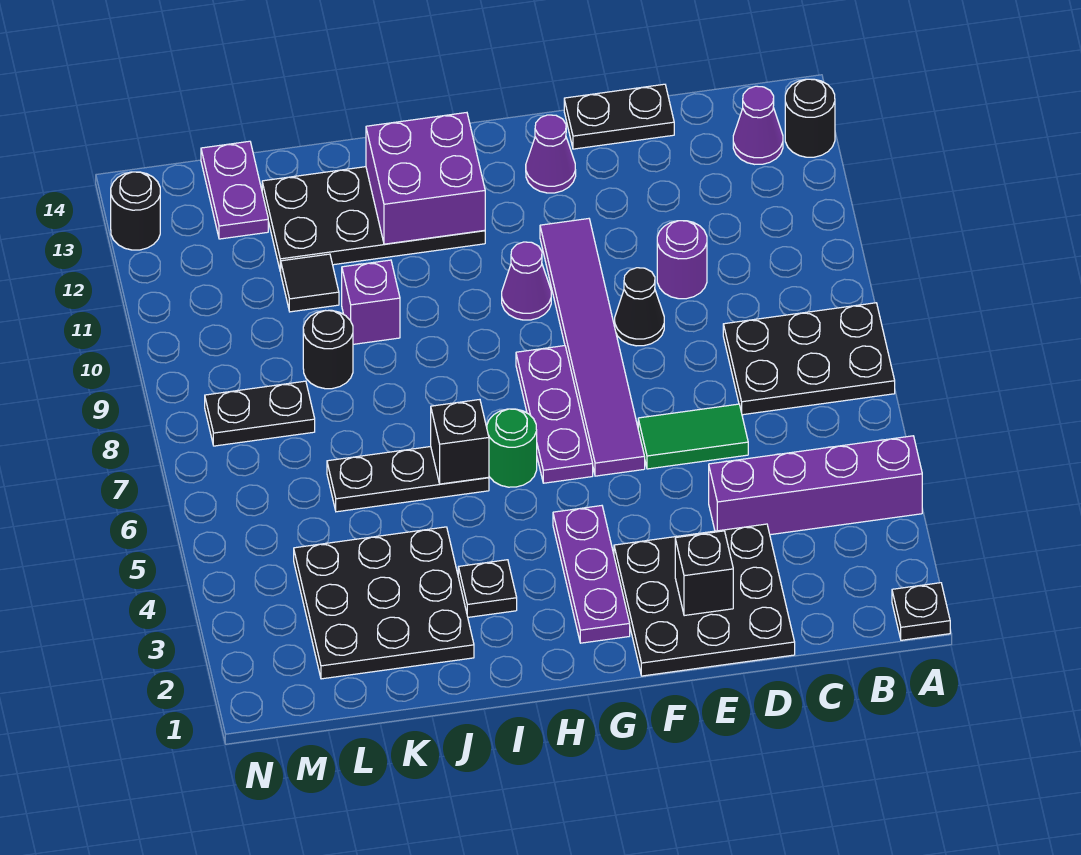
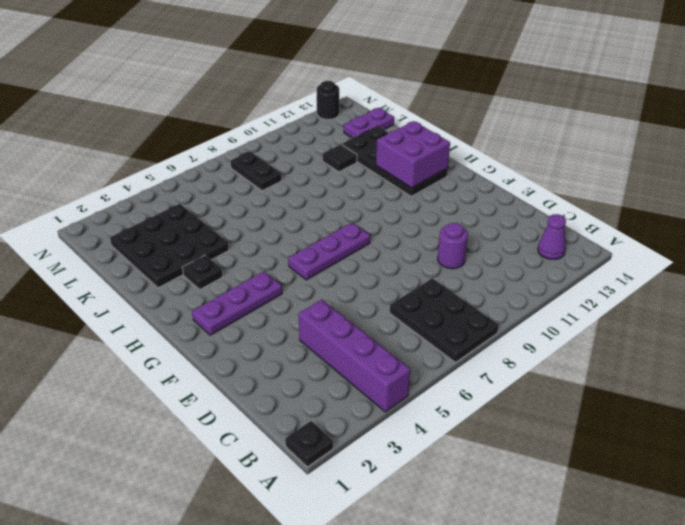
none -> black round brick A13 level 1
none -> black plate D1:F3 level 1
none -> green tile D6:E6 level 1

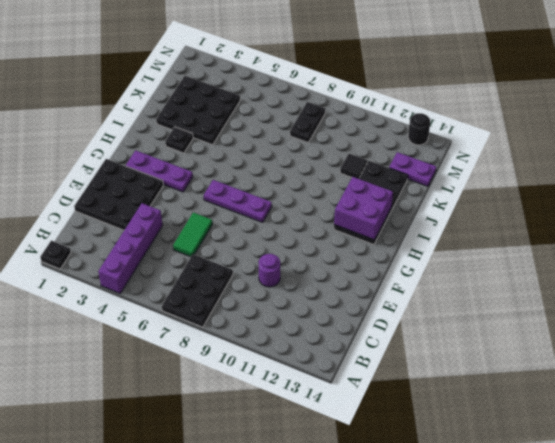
none -> black round brick A13 level 1
none -> purple cone B13 level 1
none -> black plate D14:E14 level 1

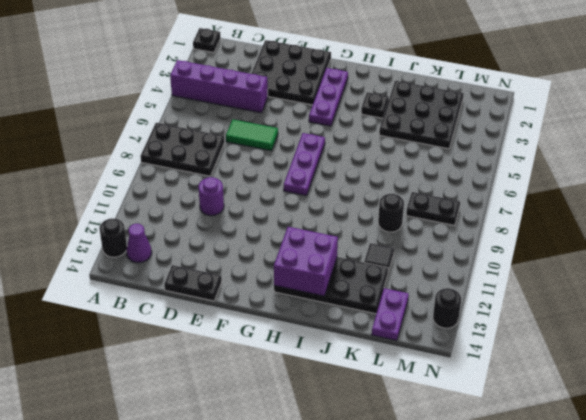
none -> black cone E9 level 1
none -> purple tile F6:F11 level 1
none -> purple cone F13 level 1

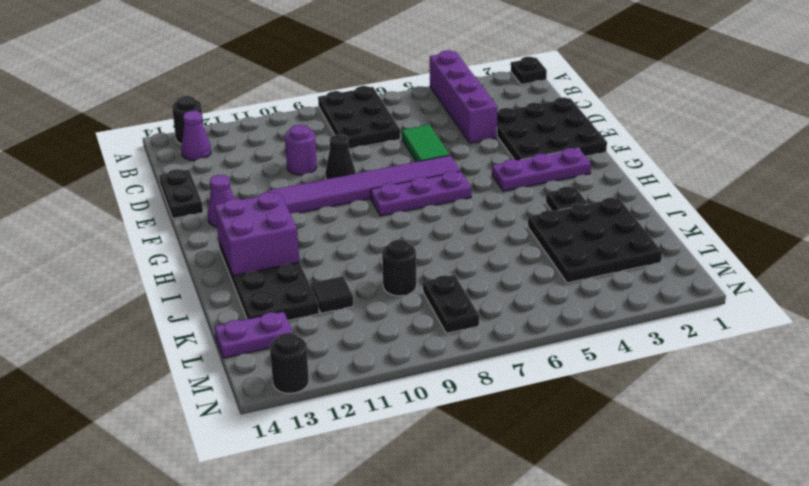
none -> purple cone G10 level 1
none -> green round brick H6 level 1
none -> black plate I6:K6 level 1

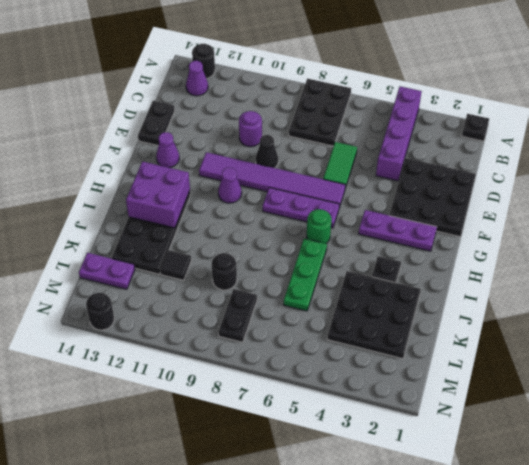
green plate I6:K6 level 1 -> black plate I6:K6 level 1
none -> purple brick J10 level 1
none -> black brick E2 level 2
none -> black brick I6 level 2

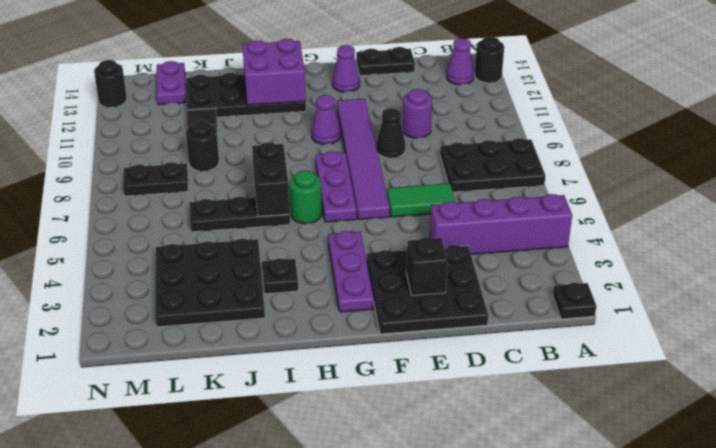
black brick I6:I7 level 2 -> black brick I6 level 2
none -> purple brick J10 level 1

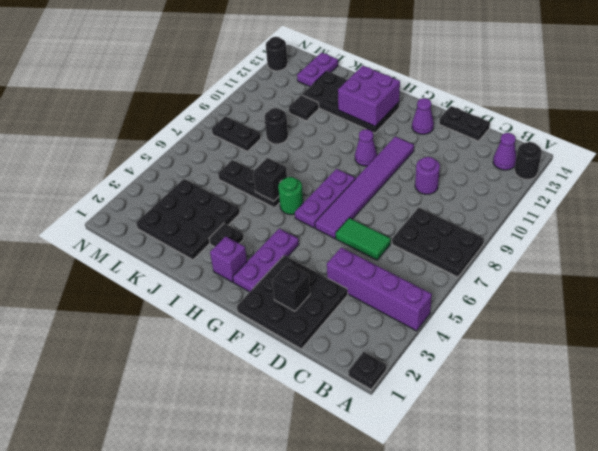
purple brick H2 level 1 -> purple brick J10 level 1
none -> black cone E9 level 1

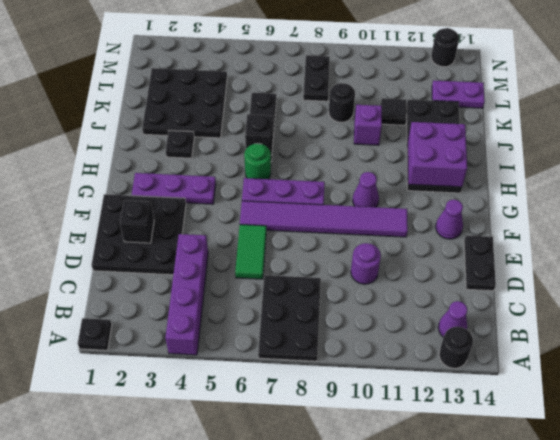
none -> black cone E9 level 1

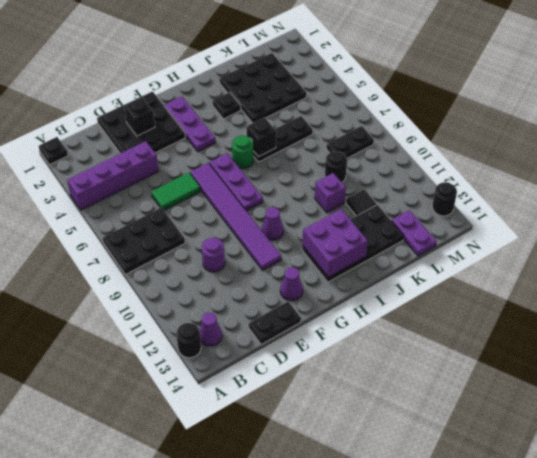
none -> black cone E9 level 1

